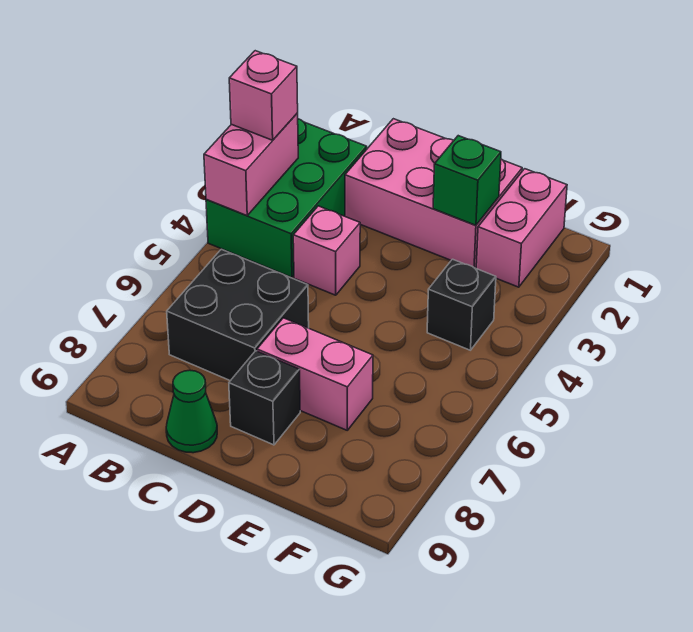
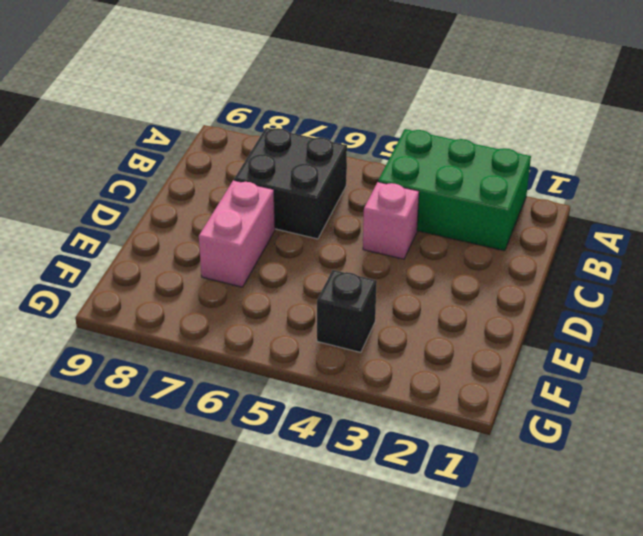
none -> pink brick C1:E2 level 1
none -> green cone C9 level 1
none -> black brick D8 level 1

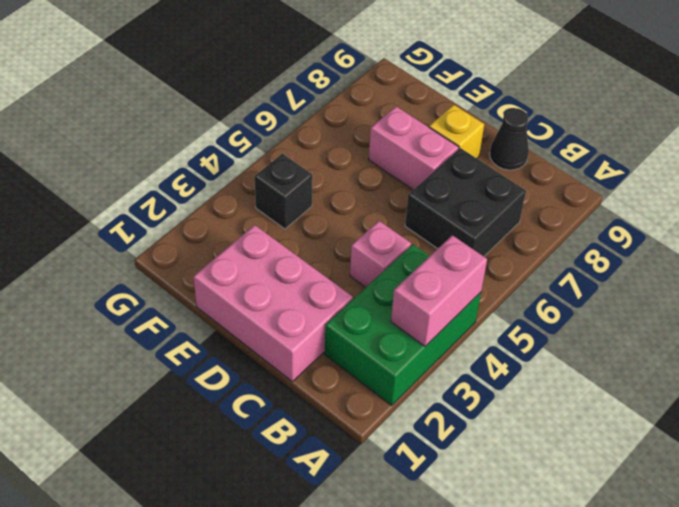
black cone C9 level 1 -> green cone C9 level 1
yellow brick D8 level 1 -> black brick D8 level 1
none -> pink brick F1:F2 level 1
none -> green brick E2 level 2
none -> pink brick A3 level 3

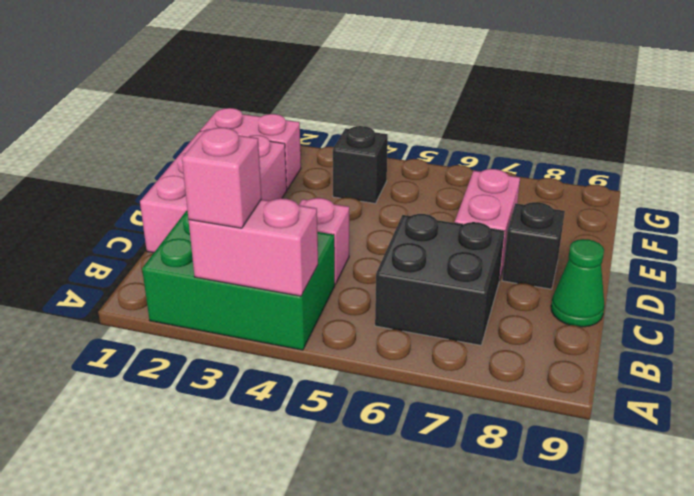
none -> green brick E2 level 2

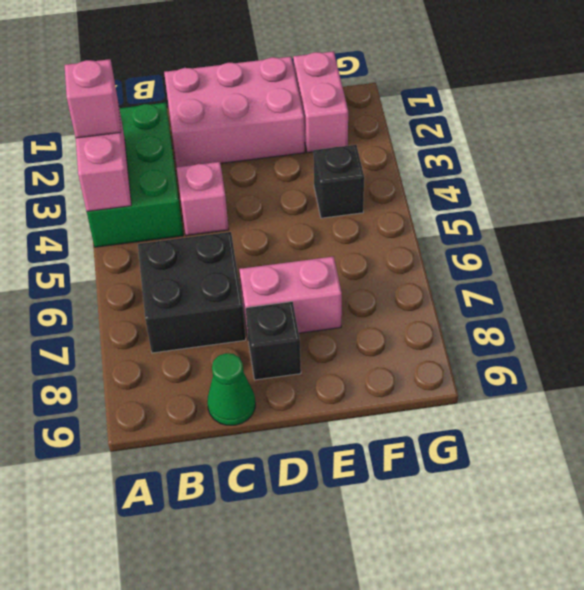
none -> green brick E2 level 2

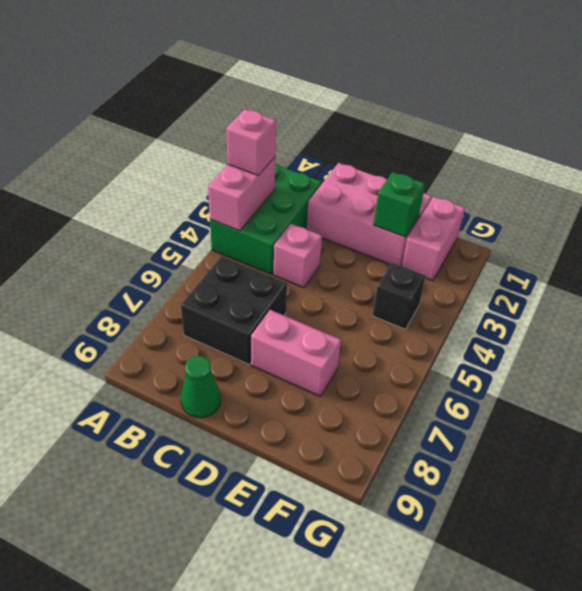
none -> black brick D8 level 1

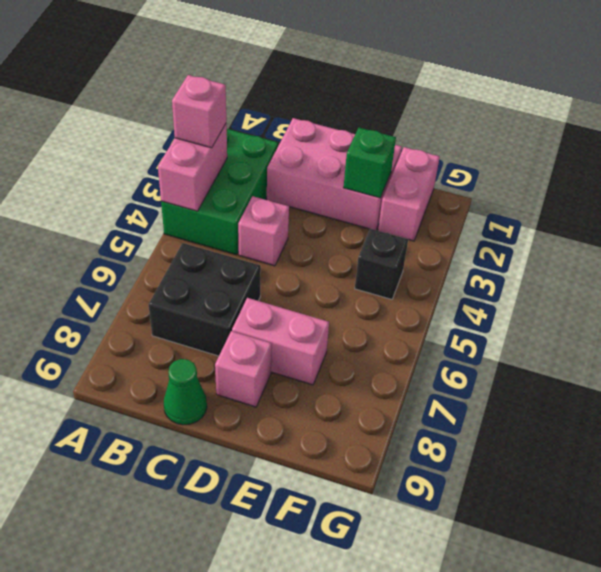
pink brick D8 level 1 -> black brick D8 level 1

